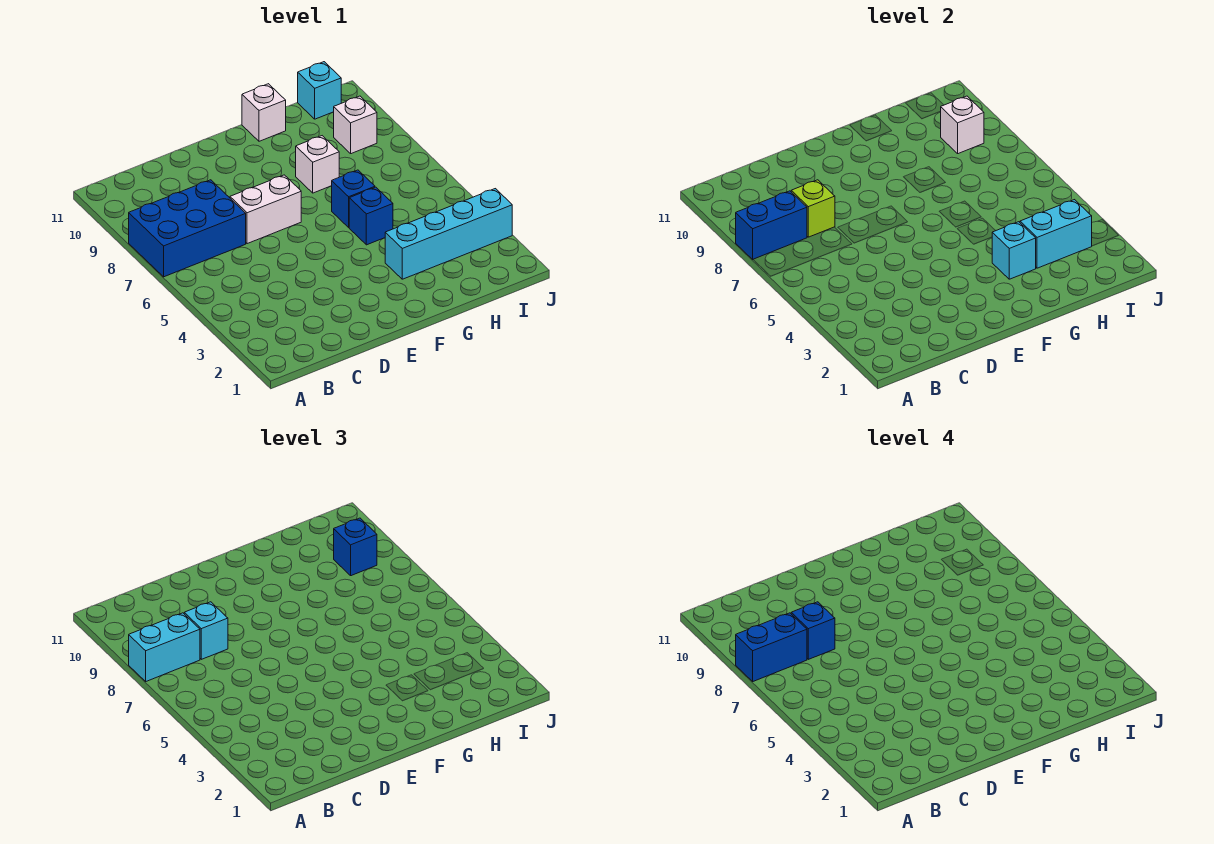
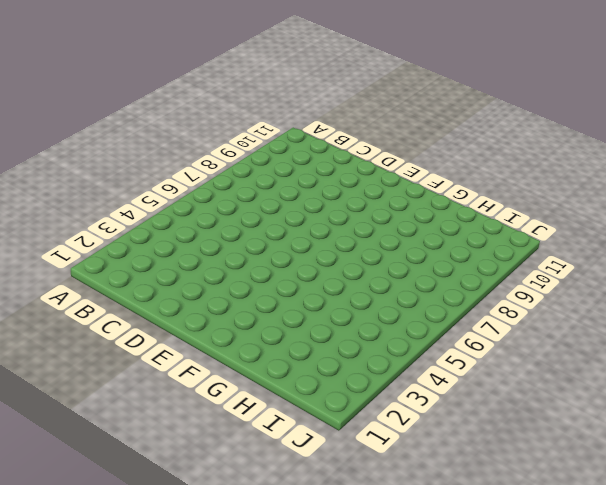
none -> blue brick A7:C8 level 1
none -> white brick D7:E7 level 1
none -> cyan brick G3:J3 level 1

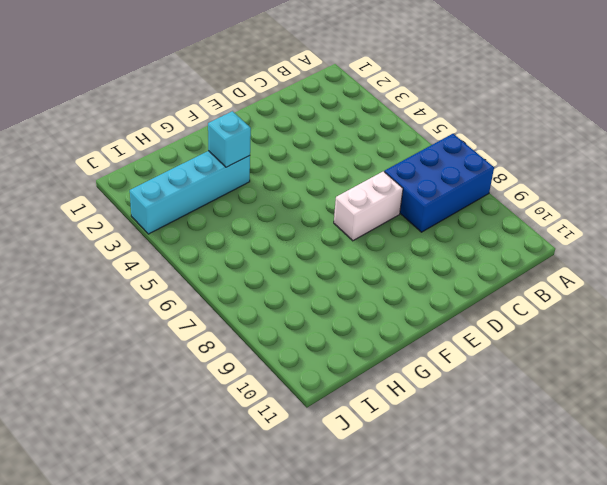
none -> blue brick G5 level 1
none -> blue brick G6 level 1
none -> white brick G8 level 1

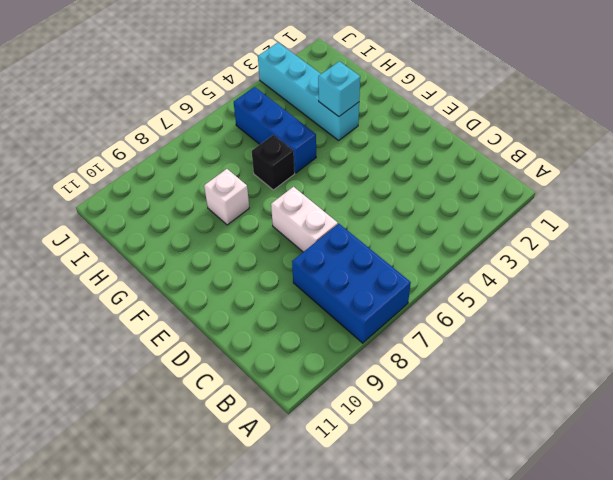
blue brick G5:I5 level 1 -> blue brick G5 level 1
black brick G6 level 1 -> blue brick G6 level 1
none -> white brick G11 level 1
none -> white brick I9 level 1
none -> cyan brick I11 level 1

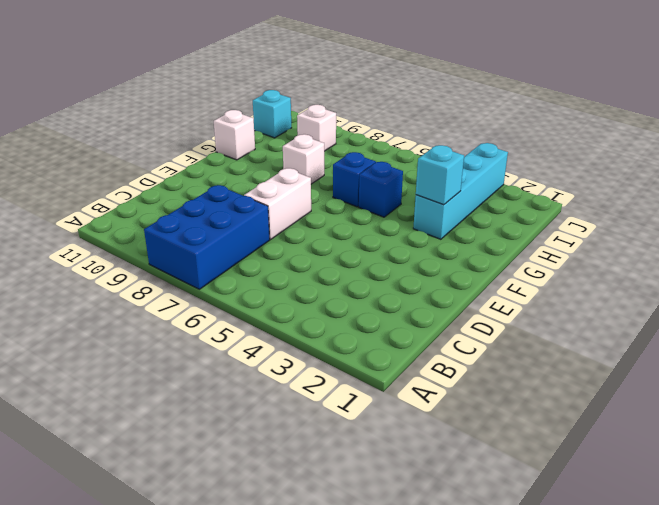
none -> blue brick A8:B8 level 2
none -> lime brick C8 level 2
none -> cyan brick H3:I3 level 2

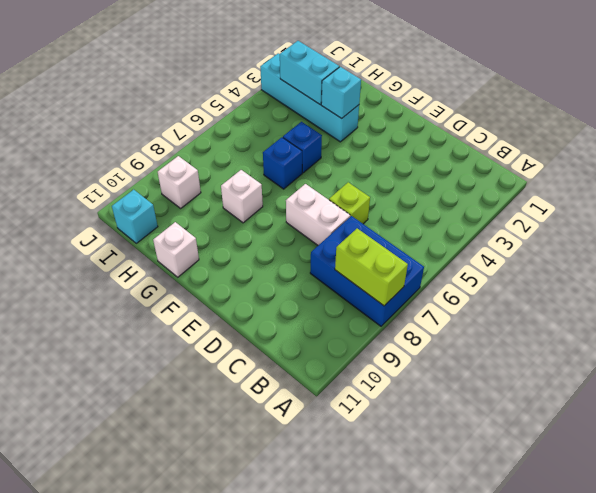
lime brick A8:B8 level 2 -> blue brick A8:B8 level 2
lime brick D6 level 1 -> lime brick C8 level 2
none -> white brick I9 level 2
none -> cyan brick A8:B8 level 3
none -> cyan brick C8 level 3

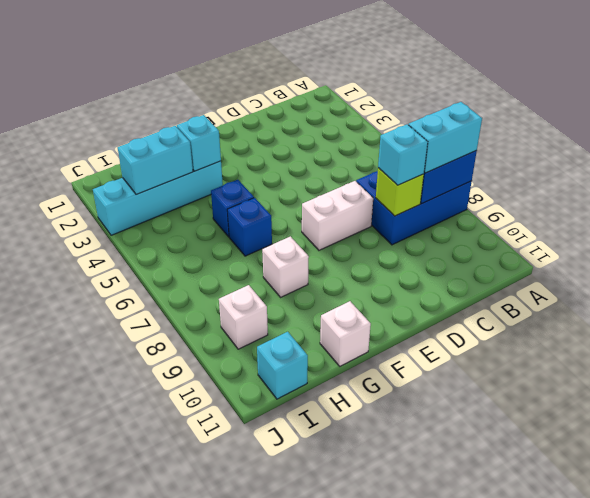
none -> white brick I9 level 2
none -> blue brick I9 level 3
none -> blue brick A8:B8 level 4

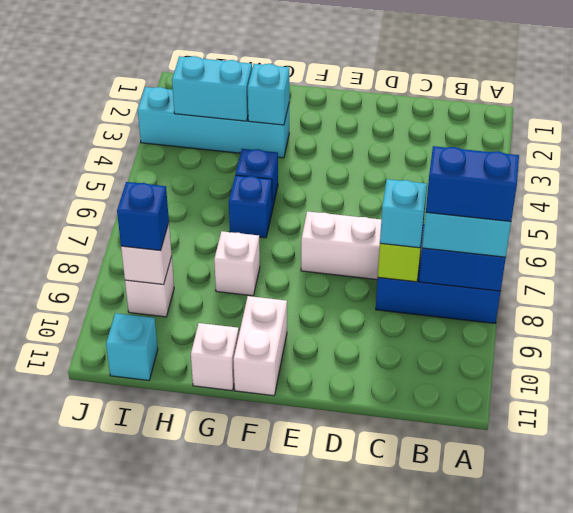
white brick F10:F11 level 1 -> none
none -> blue brick C8 level 4

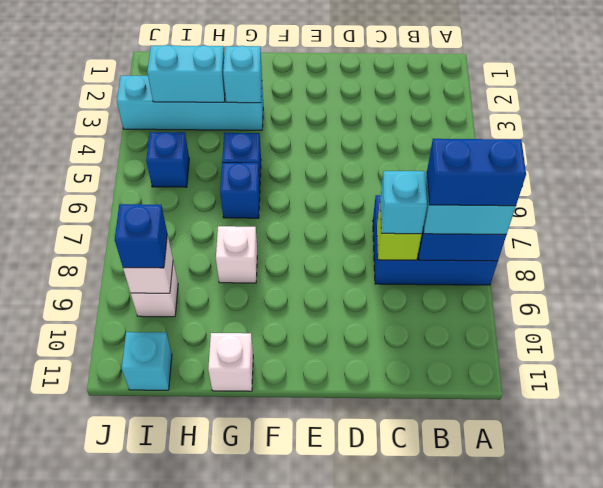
blue brick I5 level 1 -> blue brick C8 level 4
none -> white brick D7:E7 level 1

